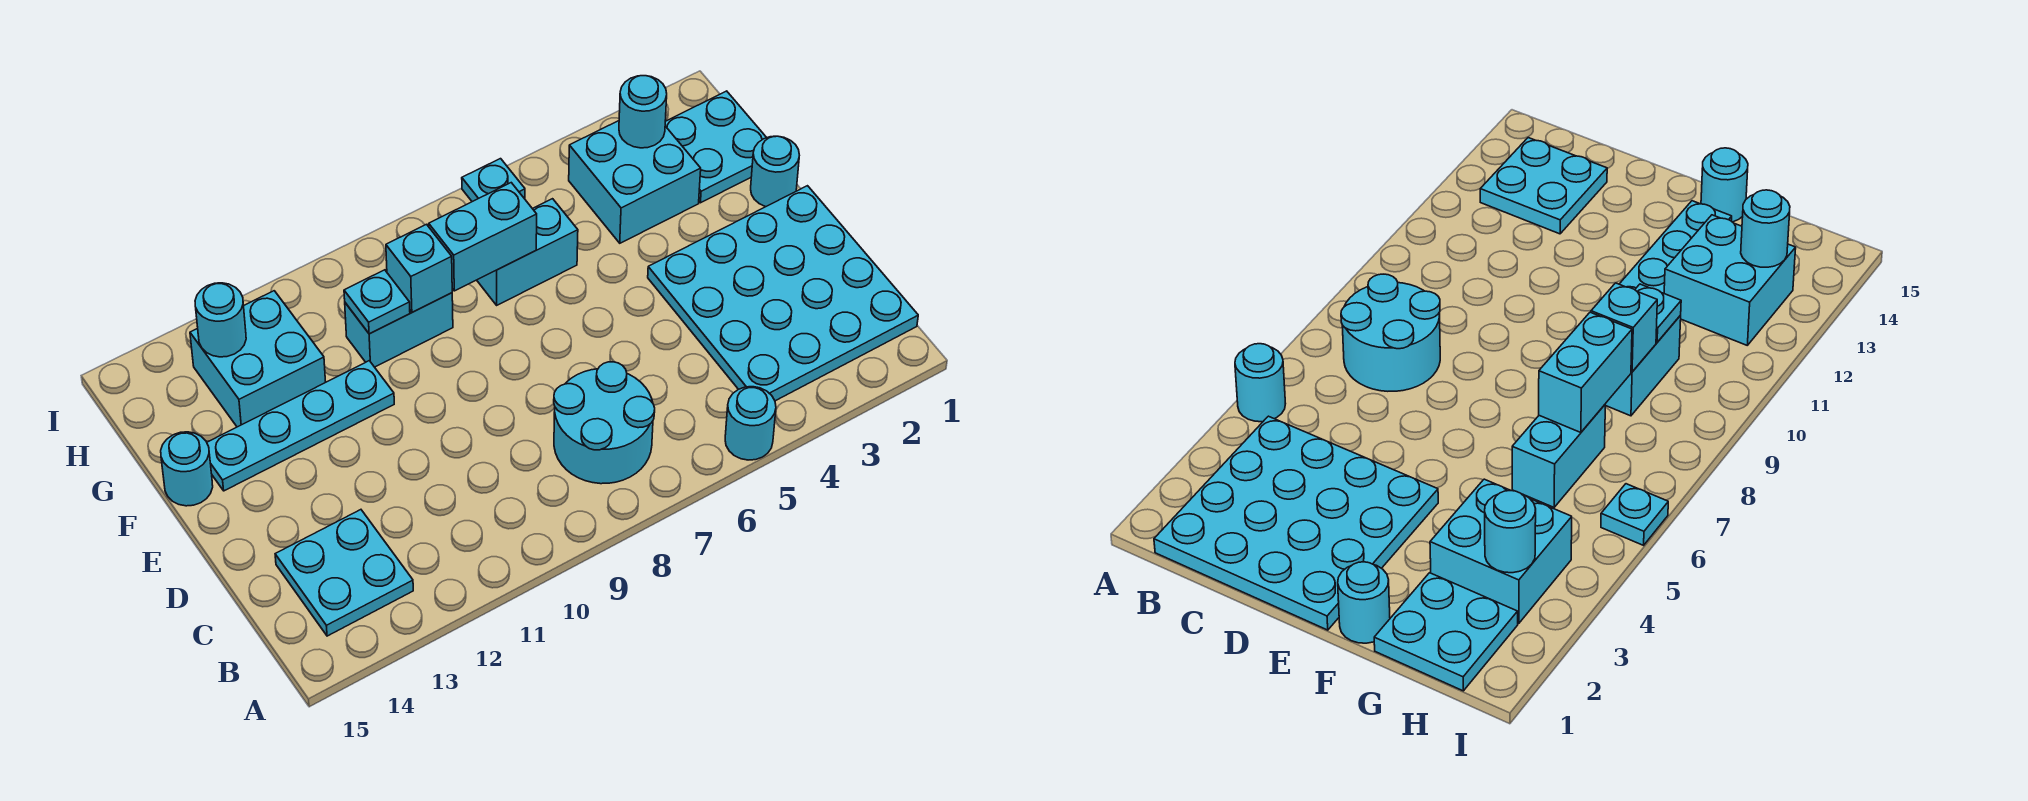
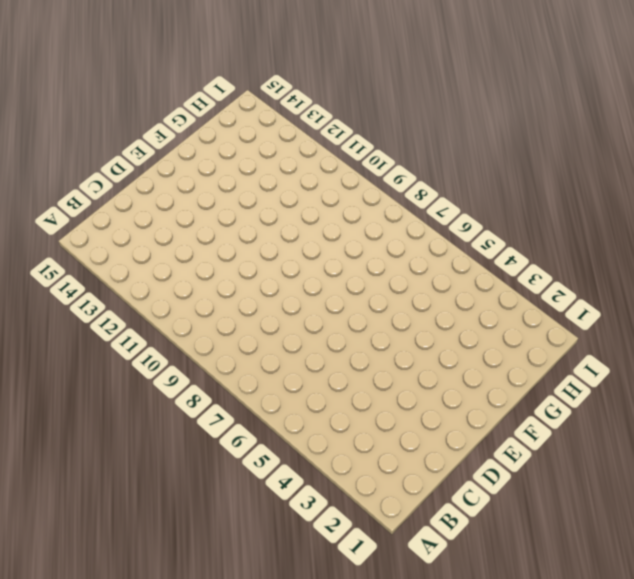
none -> cyan round brick A5 level 1
none -> cyan plate B1:E4 level 1
none -> cyan round brick B7:C8 level 1

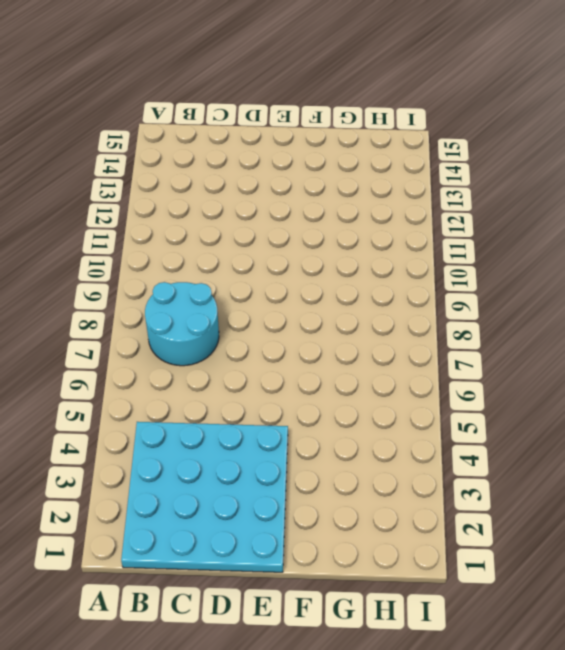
none -> cyan round brick A5 level 1
none -> cyan plate B13:C14 level 1
none -> cyan round brick F1 level 1

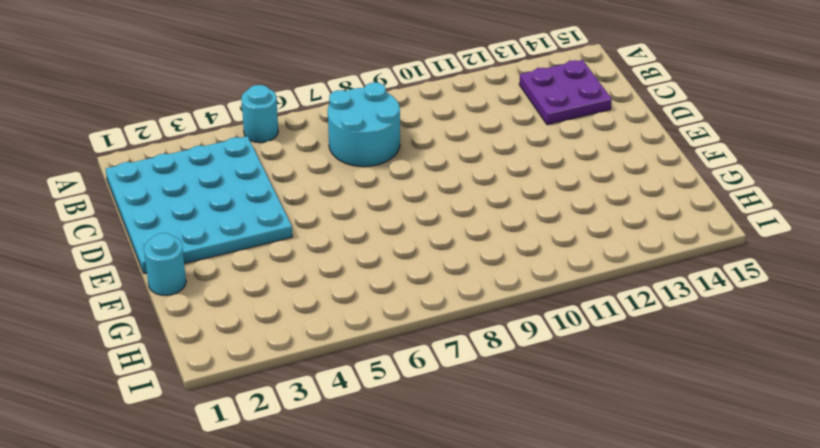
purple plate B13:C14 level 1 -> cyan plate B13:C14 level 1
none -> cyan plate F11:F14 level 1
none -> cyan round brick F15 level 1
none -> cyan plate G1:H2 level 1

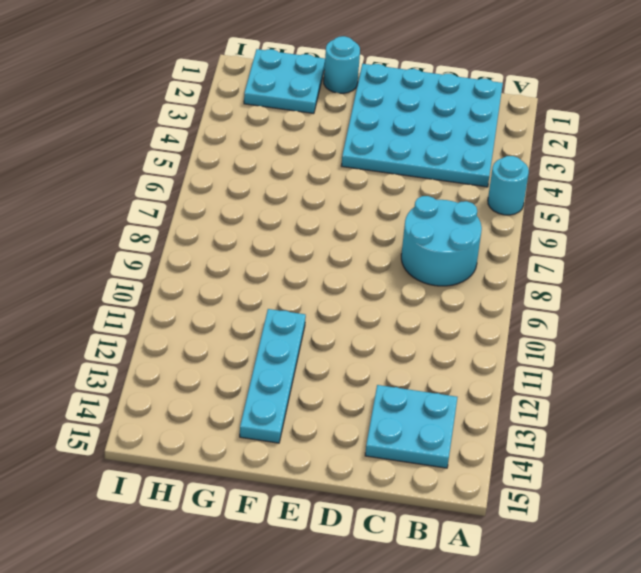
none -> cyan round brick F15 level 1
none -> cyan brick G3:H4 level 1
none -> cyan brick G6:G7 level 1

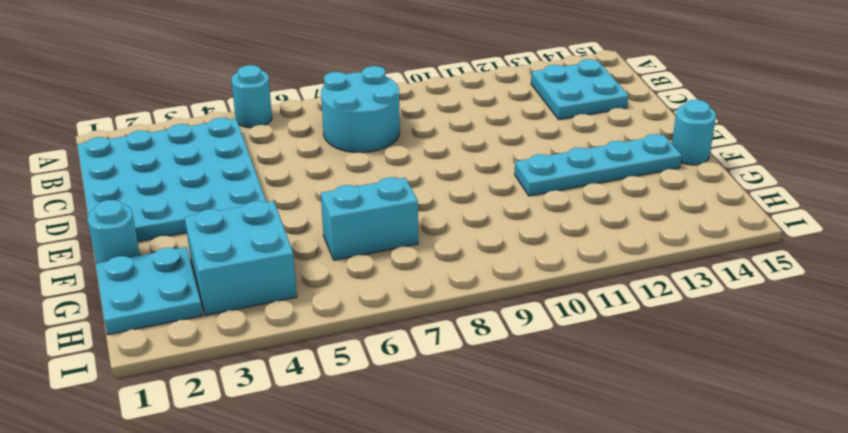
none -> cyan brick G9:G10 level 1
none -> cyan brick G12:H13 level 1
none -> cyan plate I6 level 1

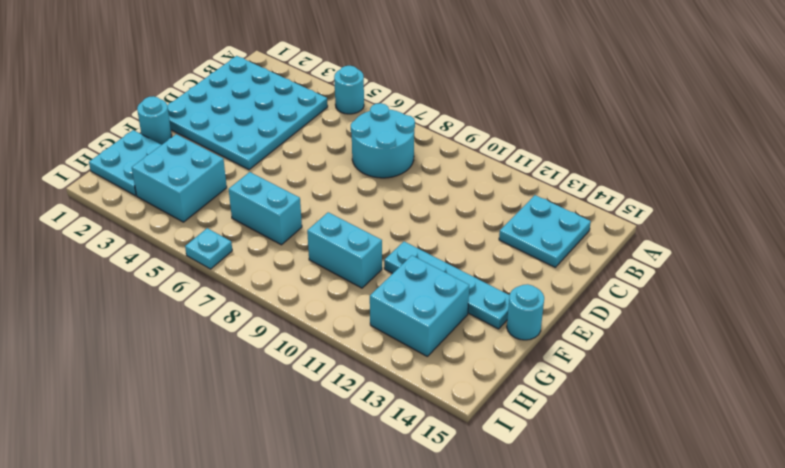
none -> cyan brick G7:G8 level 2
none -> cyan brick G9 level 2
none -> cyan plate G10 level 2

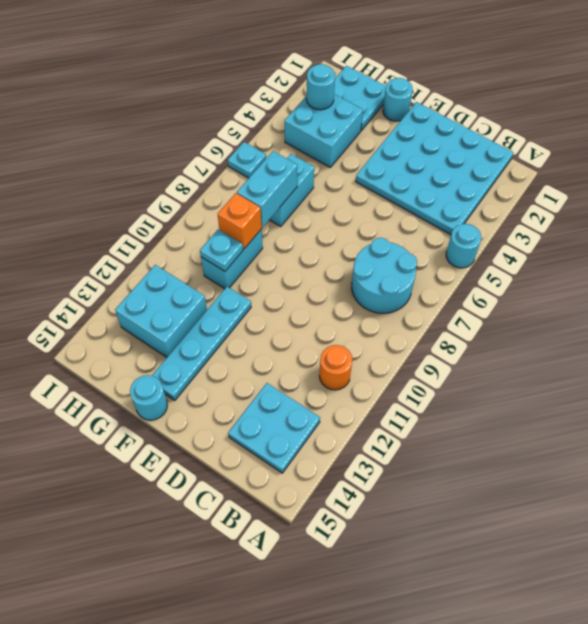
orange round brick B11 level 1 -> none
orange brick G9 level 2 -> cyan brick G9 level 2
none -> cyan round brick H13 level 2

